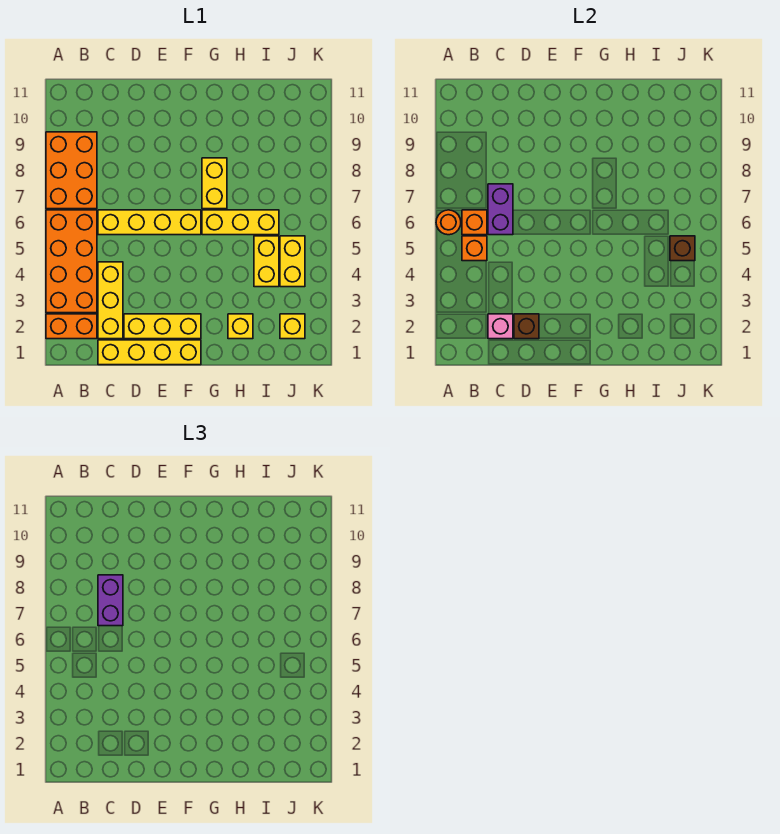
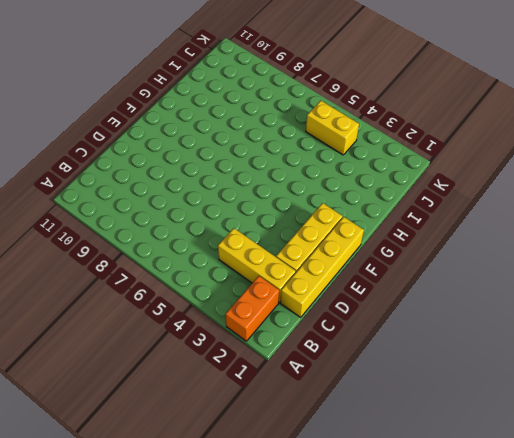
none -> orange brick A3:B6 level 1
none -> orange brick A7:B9 level 1
none -> yellow brick C6:F6 level 1

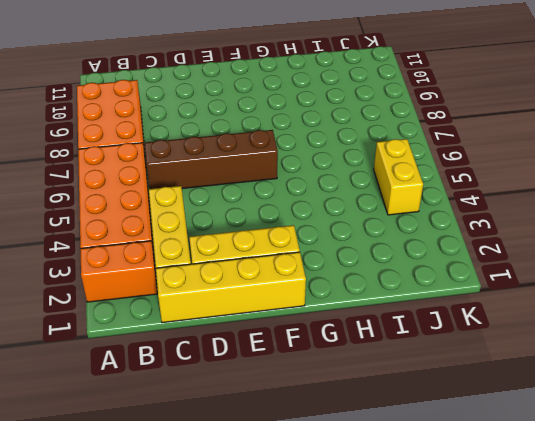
brown brick C6:F6 level 1 -> yellow brick C6:F6 level 1
none -> yellow brick G6:I6 level 1
none -> yellow brick G7:G8 level 1
none -> yellow brick H2 level 1

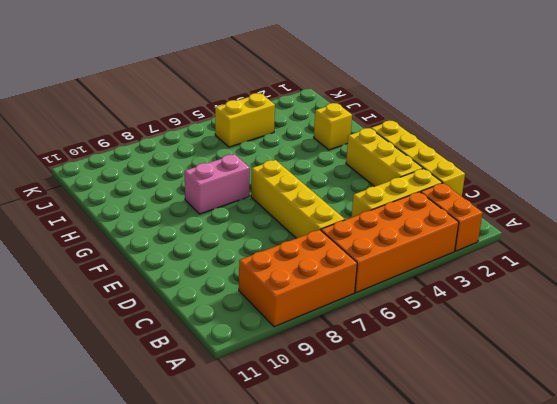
pink brick G7:G8 level 1 -> yellow brick G7:G8 level 1
none -> yellow brick G6:I6 level 1
none -> yellow brick I4:I5 level 1
none -> yellow brick J2 level 1

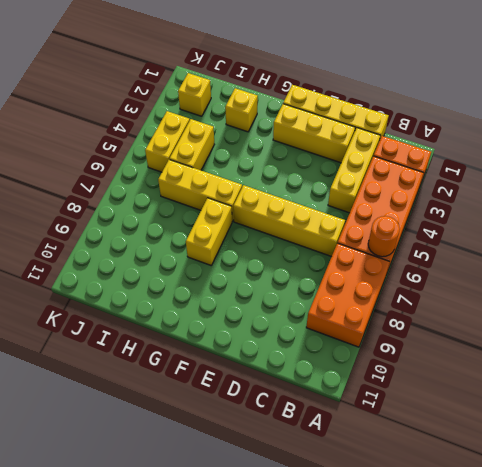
none -> orange brick B5 level 2
none -> orange brick B6 level 2
none -> pink brick C2 level 2

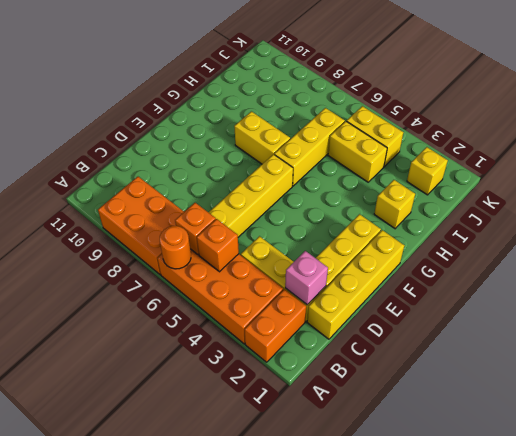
none -> purple brick C6:C7 level 2
none -> brown brick D2 level 2
none -> brown brick J5 level 2

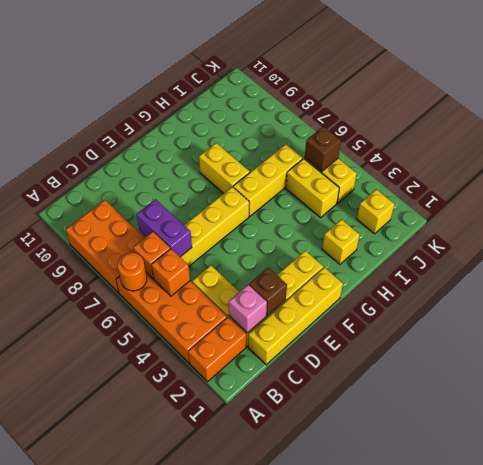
none -> purple brick C7:C8 level 3

